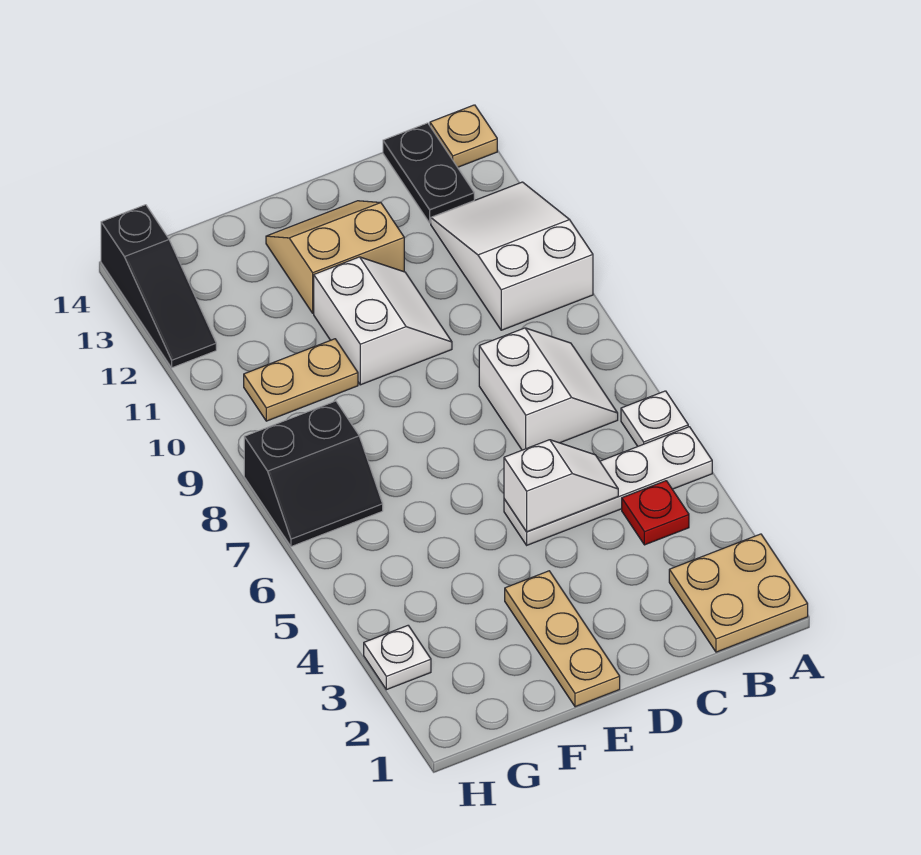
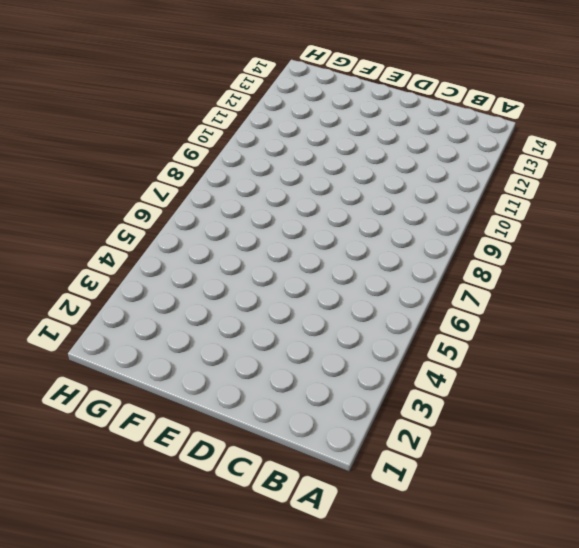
none -> tan plate A1:B2 level 1
none -> white plate A5:D5 level 1
none -> white plate A6 level 1

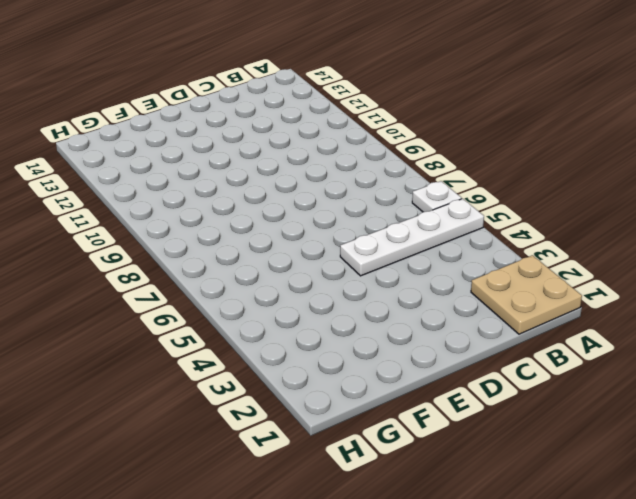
none -> white slope A10:B12 level 1 top 10
none -> tan plate A14 level 1
none -> red plate B4 level 1

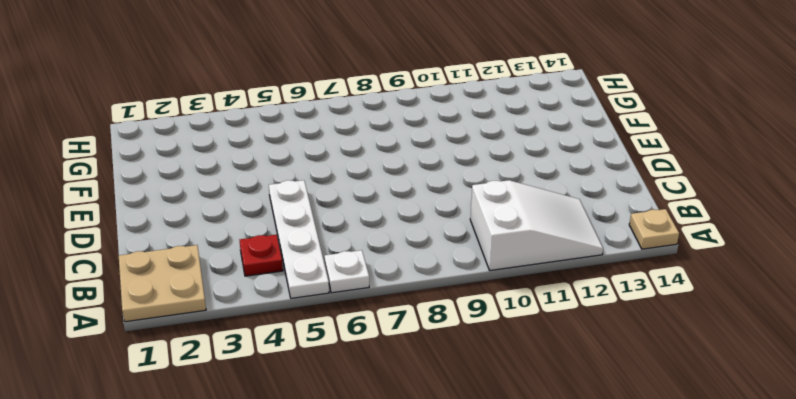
none -> white slope B7:C8 level 1 top C
none -> black plate B13:B14 level 1
none -> white slope D10:E11 level 1 top E

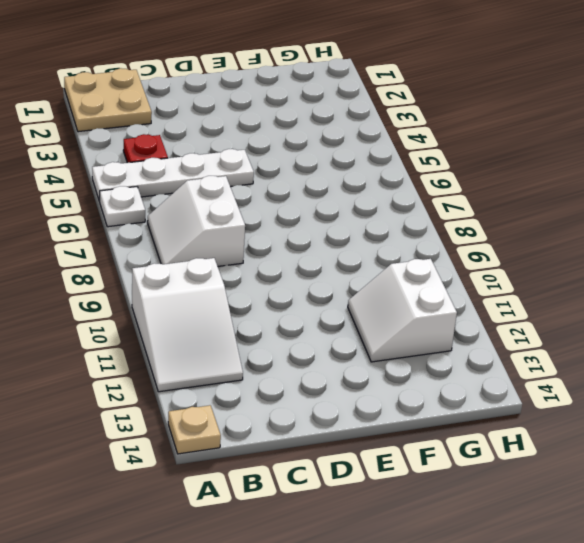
white slope F11:G12 level 1 top G -> white slope D10:E11 level 1 top E
none -> black plate B13:B14 level 1
none -> tan slope D12:E13 level 1 top 12
none -> tan plate E1:E3 level 1

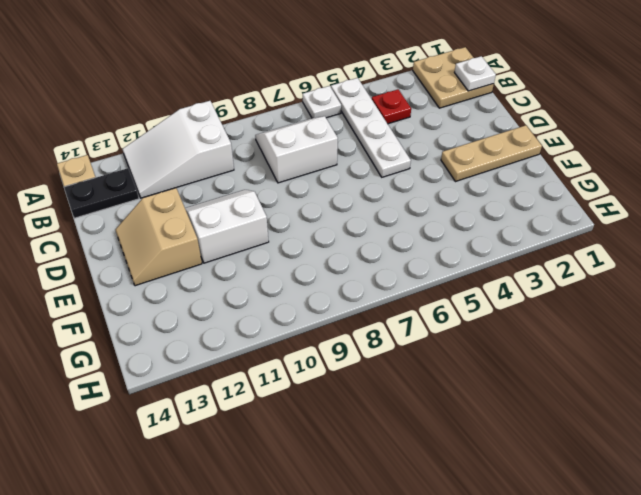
white plate B1 level 2 -> white plate H3 level 1
none -> tan plate F10:G10 level 1
none -> black slope G7:H8 level 1 top 8
none -> black slope H12:H14 level 1 top 14

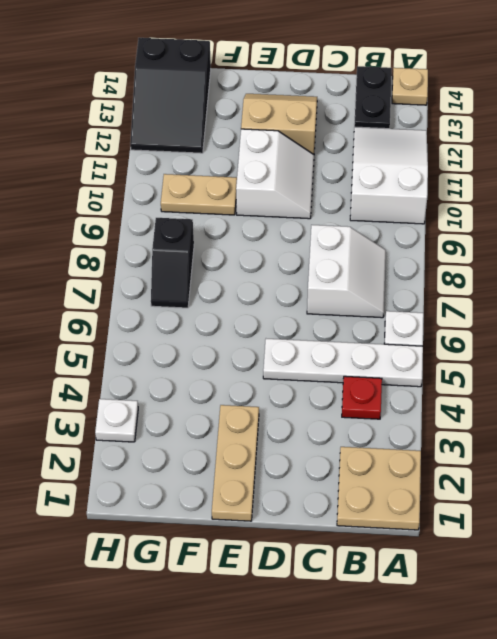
black slope G7:G8 level 1 top 8 -> black slope G7:H8 level 1 top 8
black slope G12:H14 level 1 top 14 -> black slope H12:H14 level 1 top 14
none -> white slope C5:D5 level 2 top D

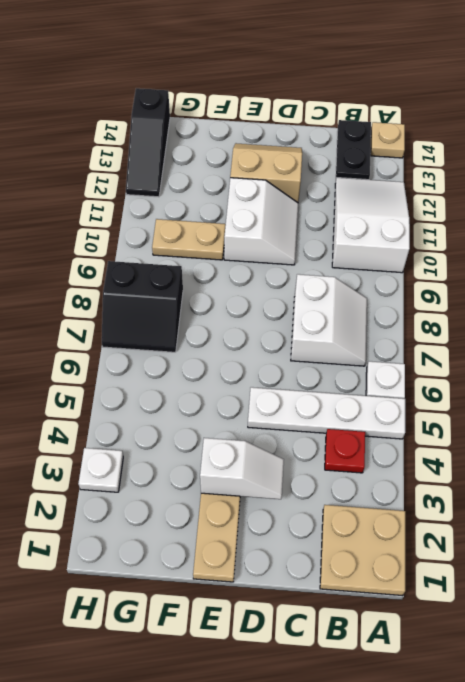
white slope D3:E3 level 2 top E -> white slope C5:D5 level 2 top D

